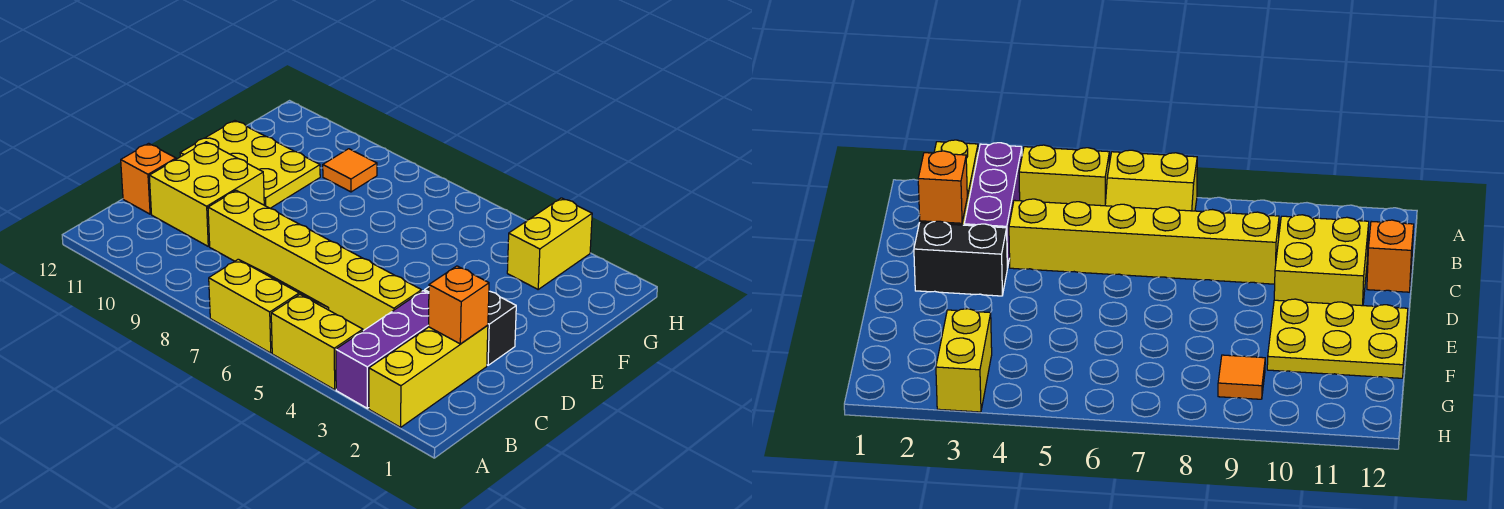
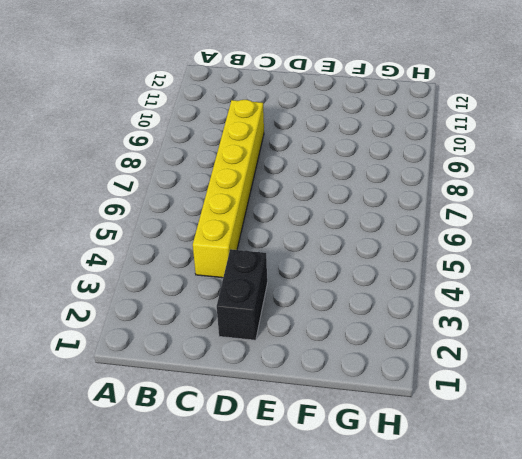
none -> yellow brick A2:C2 level 1
none -> purple brick A3:C3 level 1
none -> yellow brick A4:A5 level 1

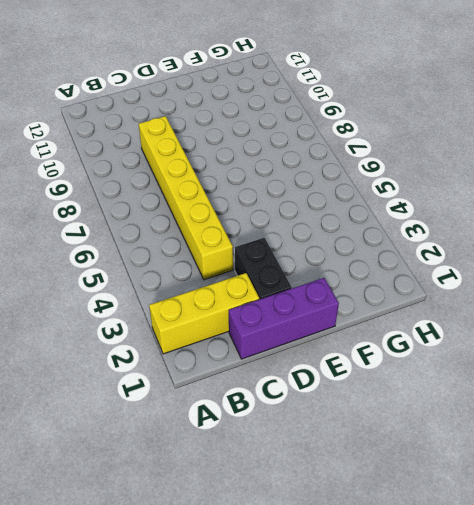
purple brick C1:E1 level 1 -> purple brick A3:C3 level 1
none -> yellow brick A4:A5 level 1
none -> yellow slope A6:B7 level 1 top A
none -> yellow brick C10:D11 level 1

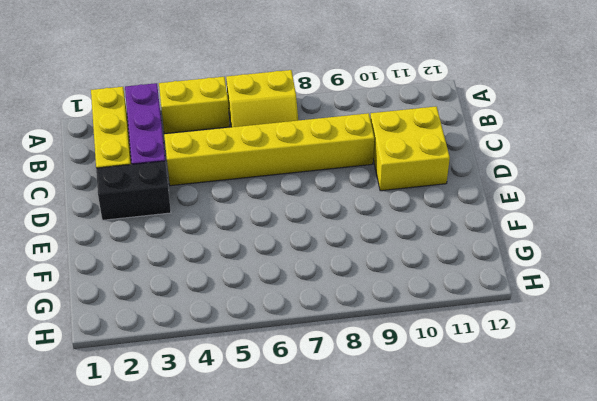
none -> orange brick C12 level 1
none -> yellow plate E10:F12 level 1
none -> yellow brick G3:H3 level 1

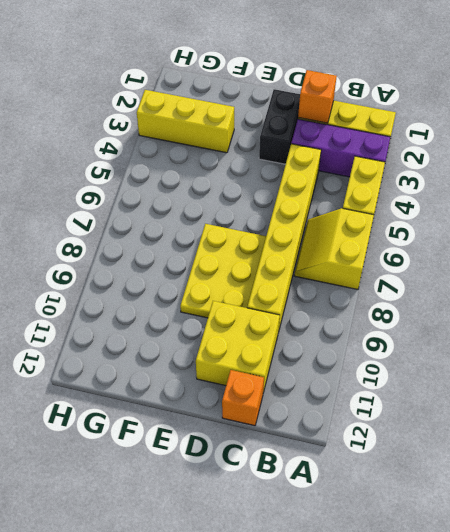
yellow plate D7:E9 level 1 -> yellow plate E10:F12 level 1
yellow brick F3:H3 level 1 -> yellow brick G3:H3 level 1
none -> orange tile G9 level 1

